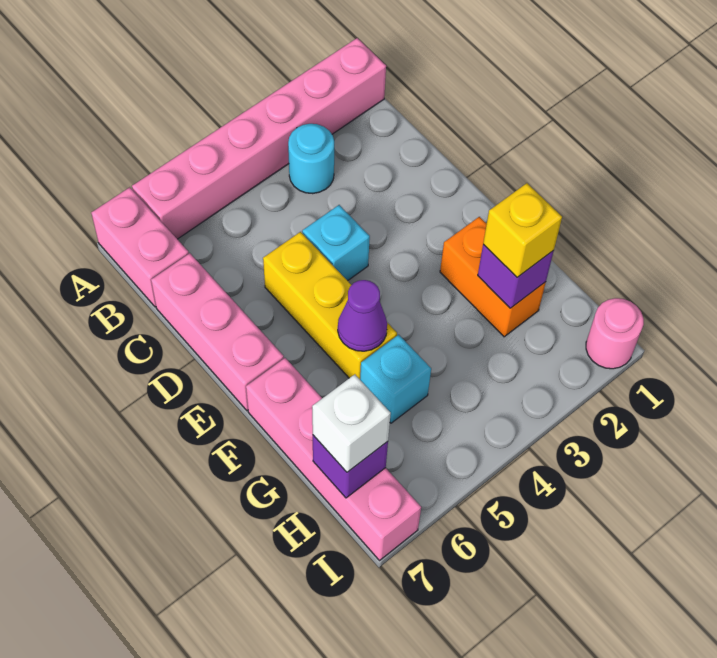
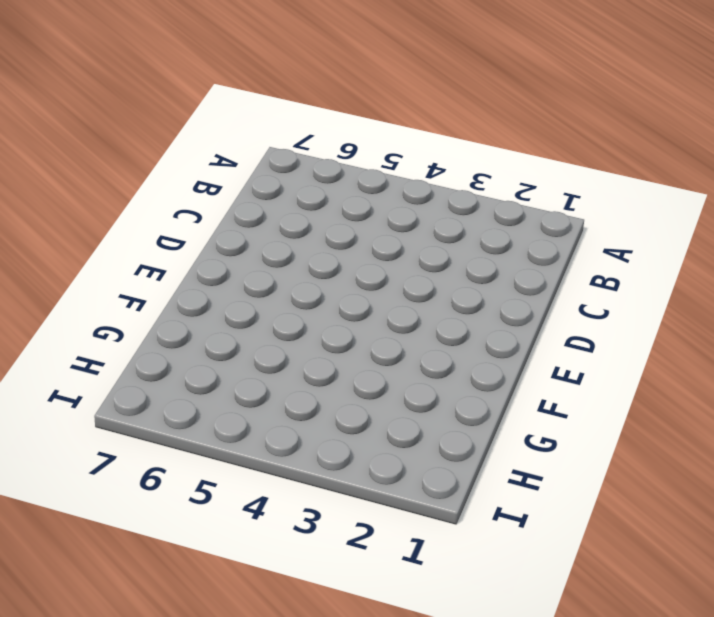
none -> pink brick A1:A6 level 1
none -> pink brick A7:B7 level 1
none -> cyan round brick B3 level 1

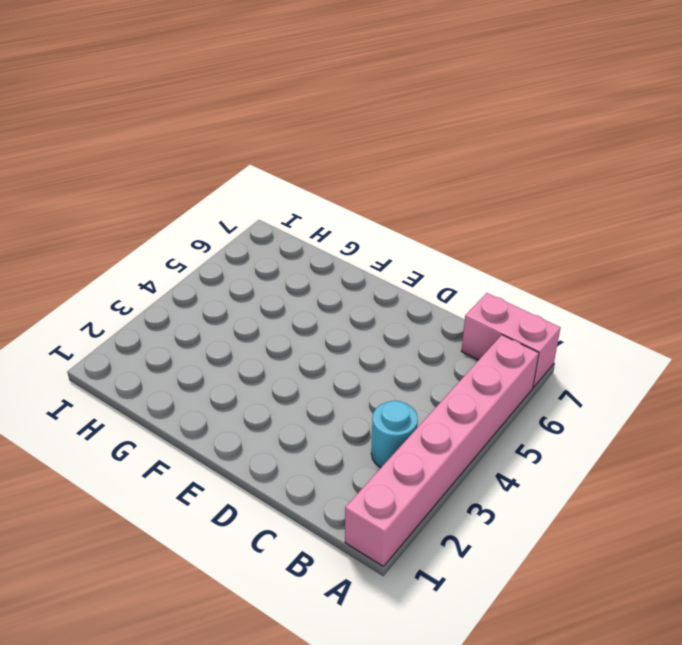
none -> pink brick C7:E7 level 1
none -> cyan brick D4 level 1
none -> yellow brick D5:F5 level 1

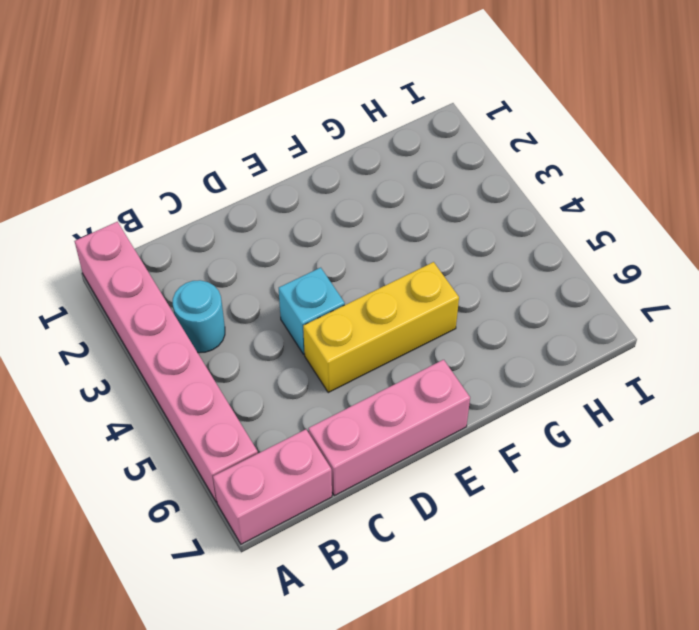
none -> orange brick F2:G2 level 1
none -> pink brick F7:I7 level 1
none -> cyan brick G5 level 1

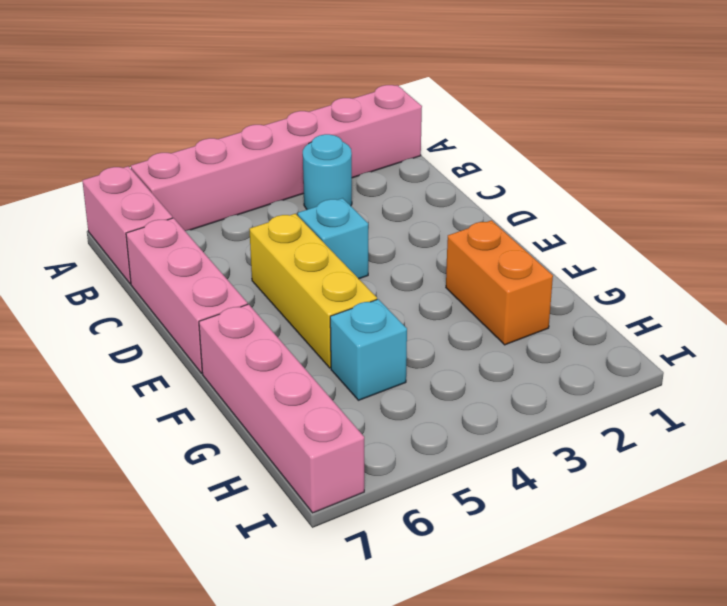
none -> pink round brick I1 level 1
none -> purple cone F5 level 2
none -> purple brick G2 level 2

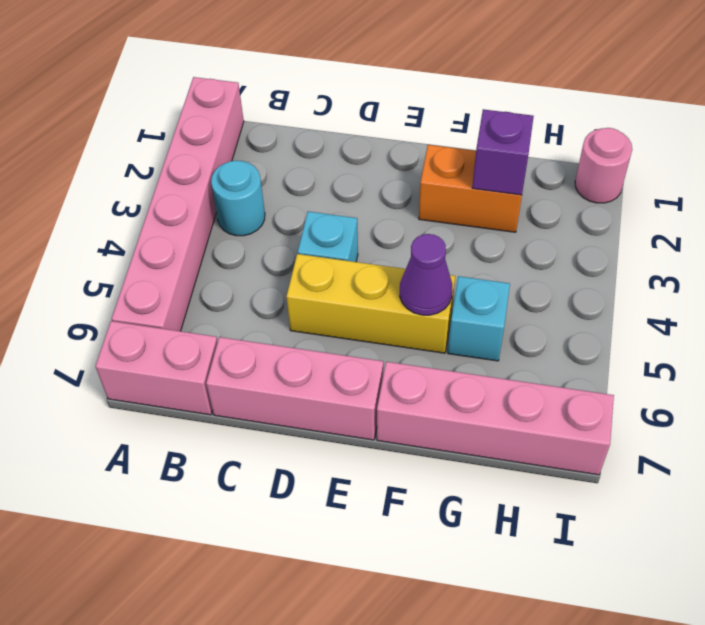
none -> purple brick H7 level 2
none -> yellow brick G2 level 3
none -> white brick H7 level 3

